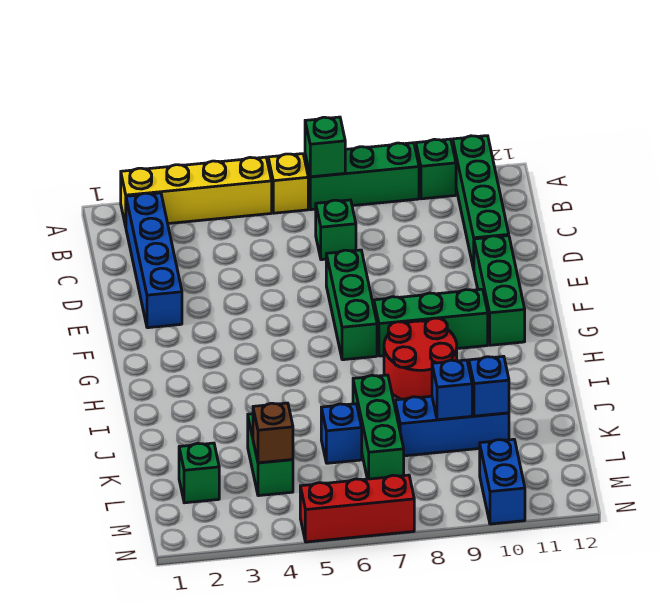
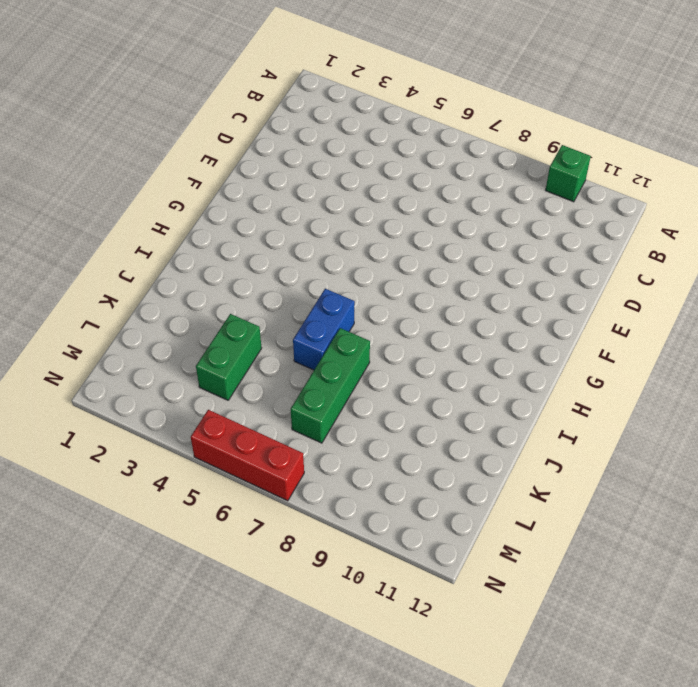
blue brick I6:J6 level 1 -> blue brick M10:N10 level 1
none -> yellow brick A2:A5 level 1
none -> yellow brick A6 level 1
none -> green brick A7:A9 level 1

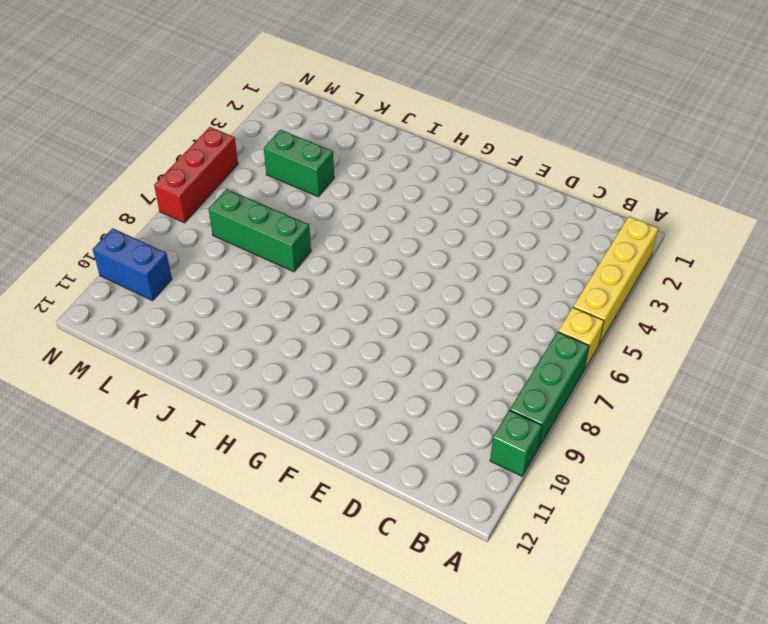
none -> green brick A11:D11 level 1
none -> blue brick B2:E2 level 1
none -> green brick C7 level 1

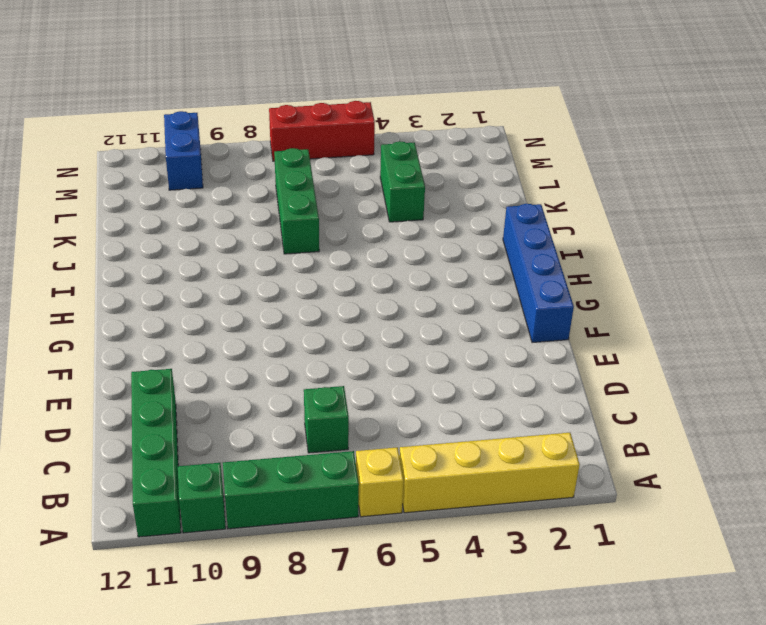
blue brick F1:I1 level 1 -> blue brick B2:E2 level 1
none -> green brick E7:G7 level 1
none -> green brick E11:G11 level 1
none -> green brick G8:G10 level 1

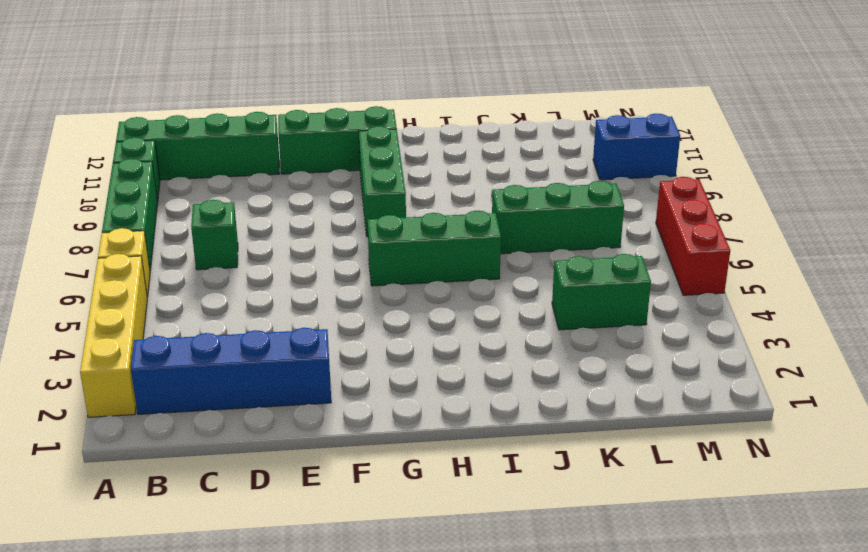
green brick G6:I6 level 1 -> green brick E7:G7 level 1
none -> red round brick H8:I9 level 1
none -> blue brick K6 level 1
none -> blue brick K8:K10 level 1

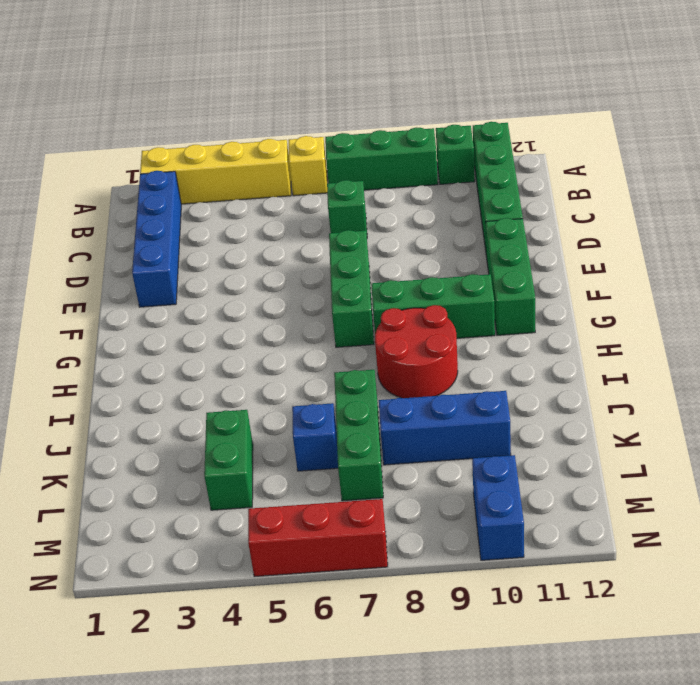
none -> green brick L2 level 1
none -> green brick A7 level 2
none -> blue brick K9 level 2

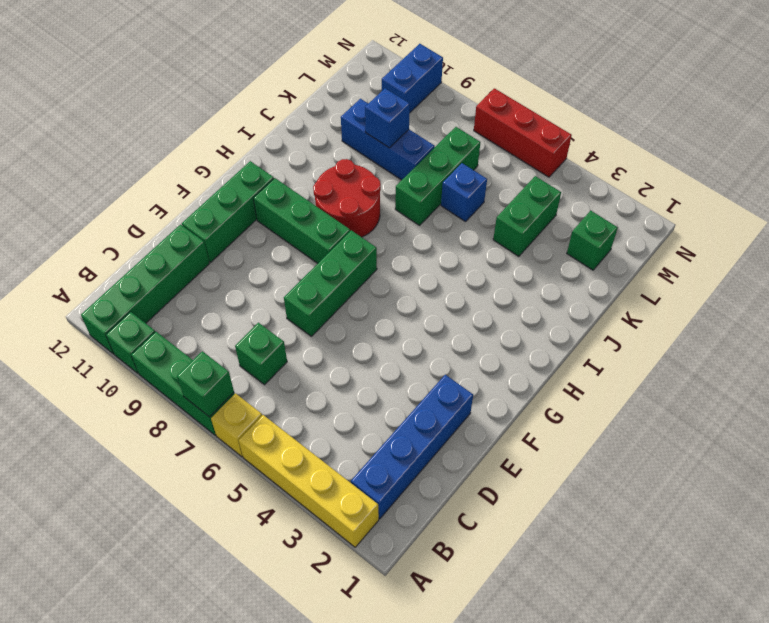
none -> blue brick K10 level 2
none -> brown brick L4 level 2

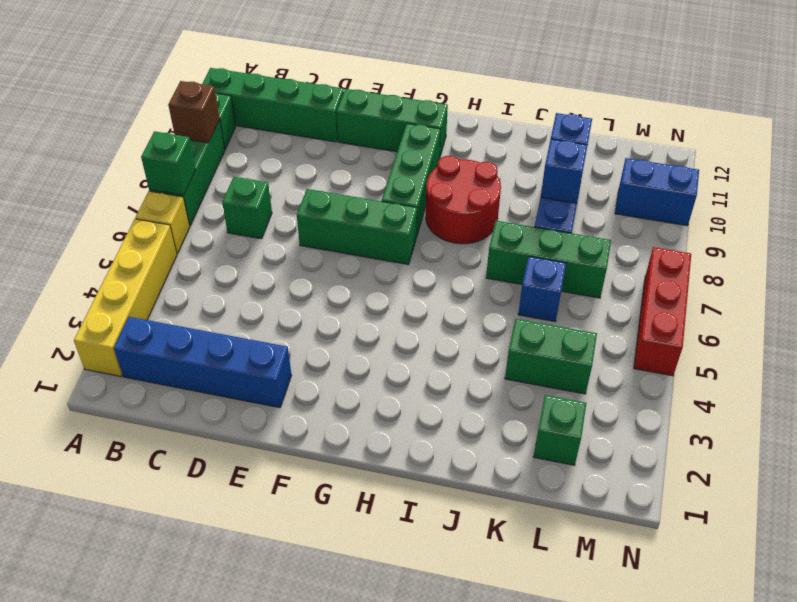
brown brick A9 level 2 -> brown brick L4 level 2

